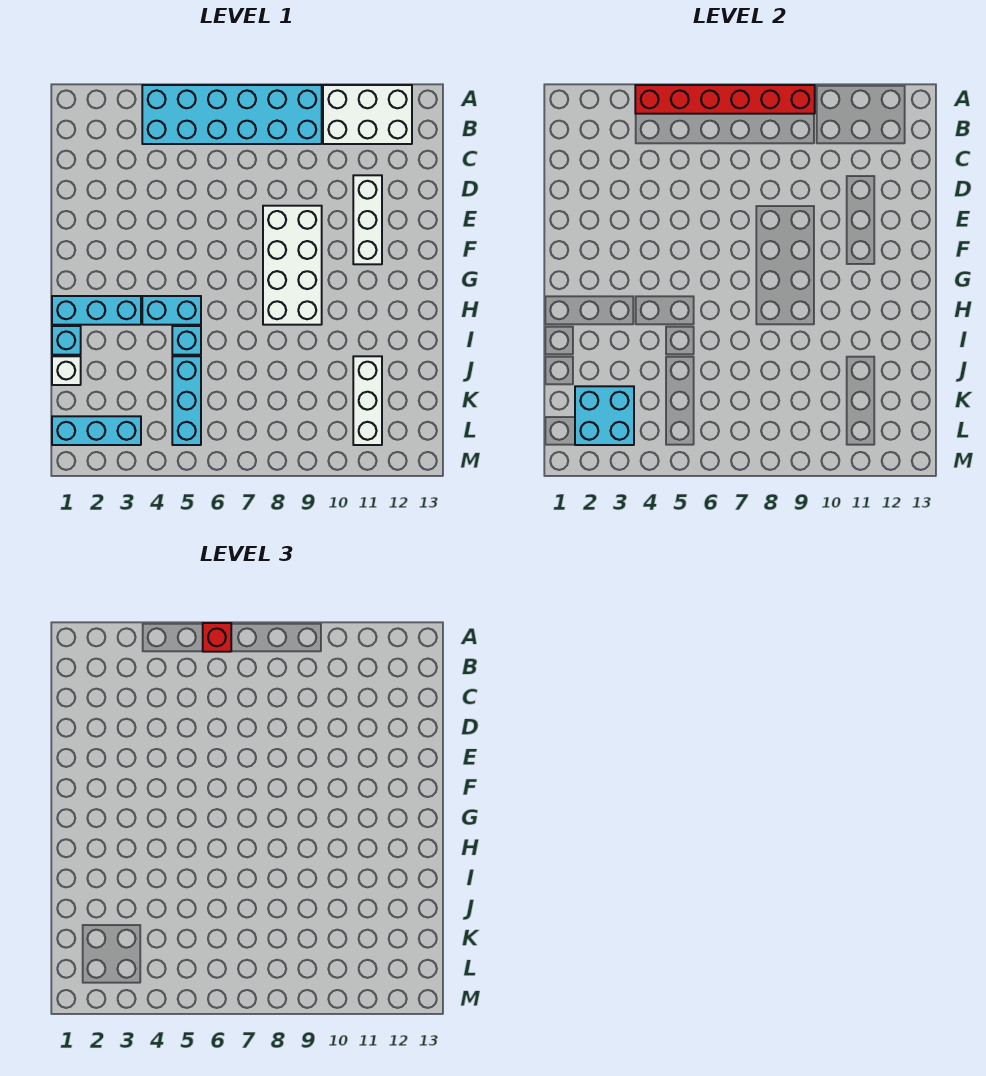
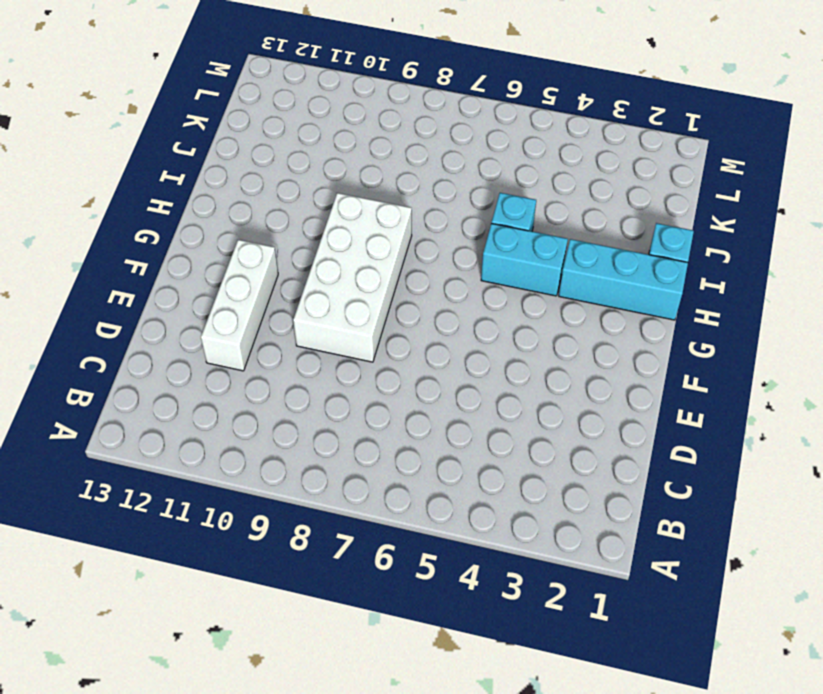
none -> cyan brick A4:B9 level 1
none -> white brick A10:B12 level 1
none -> white brick J1 level 1

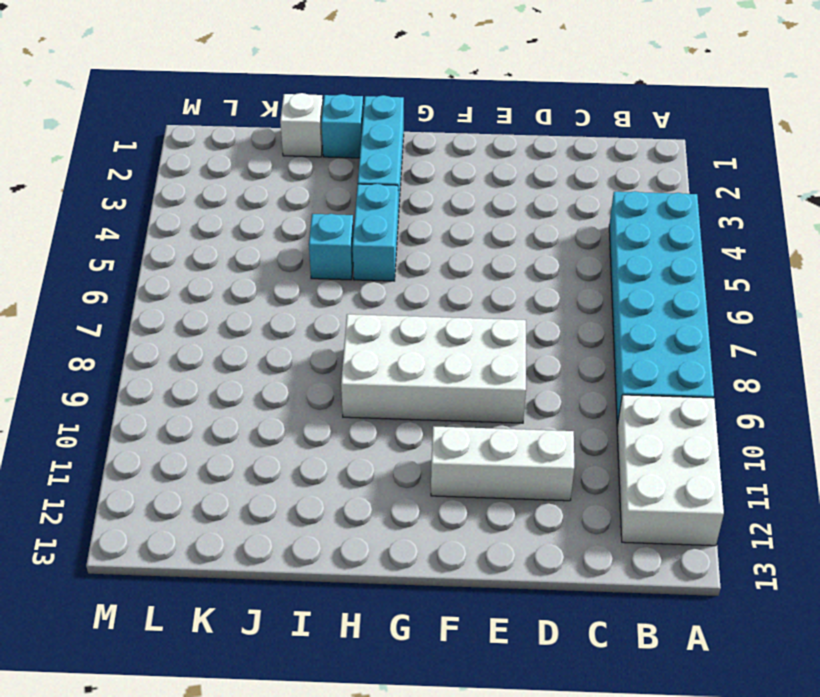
none -> cyan brick J5:L5 level 1
none -> white brick J11:L11 level 1
none -> cyan brick L1:L3 level 1

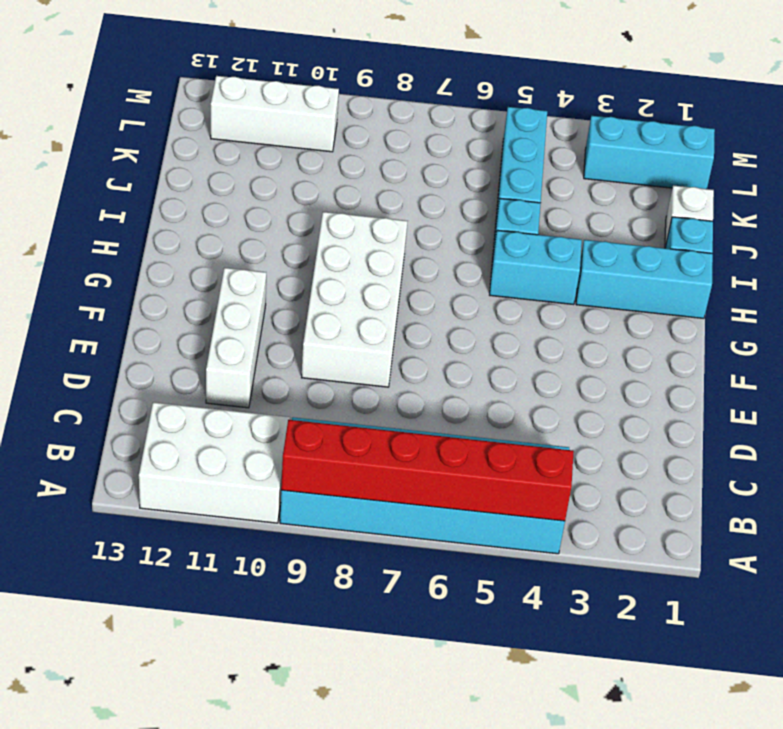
white brick L10:L12 level 1 -> white brick J11:L11 level 1
none -> cyan brick K2:L3 level 2
none -> red brick A6 level 3

